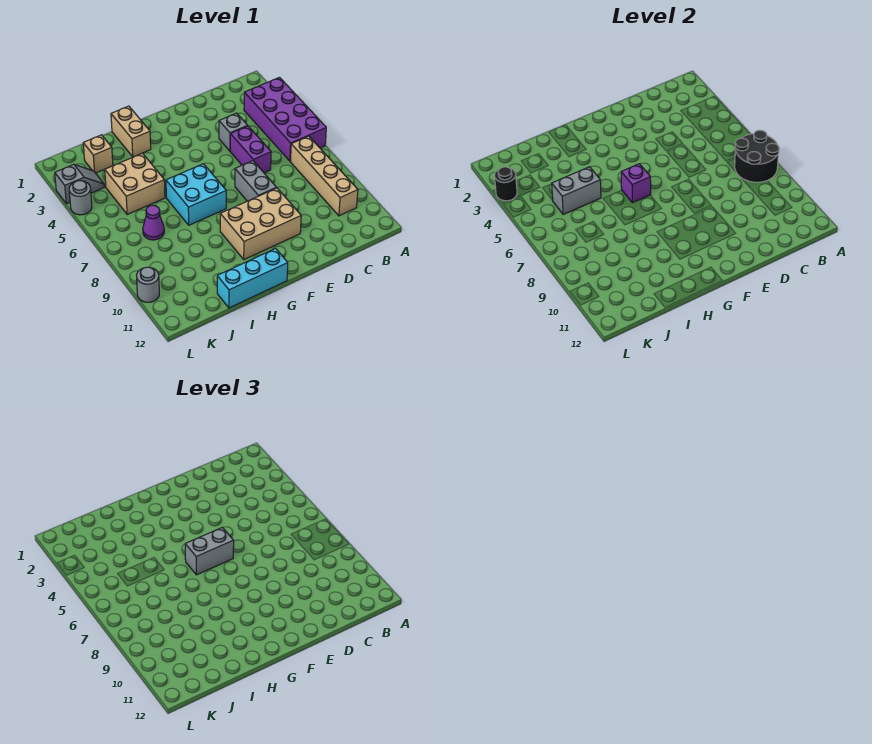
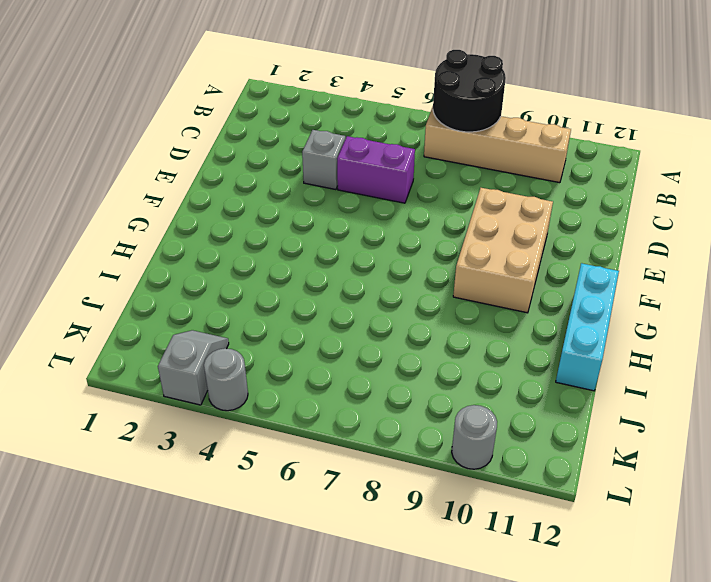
none -> purple brick A3:B6 level 1
none -> grey brick E7:E8 level 1
none -> cyan brick G6:H7 level 1

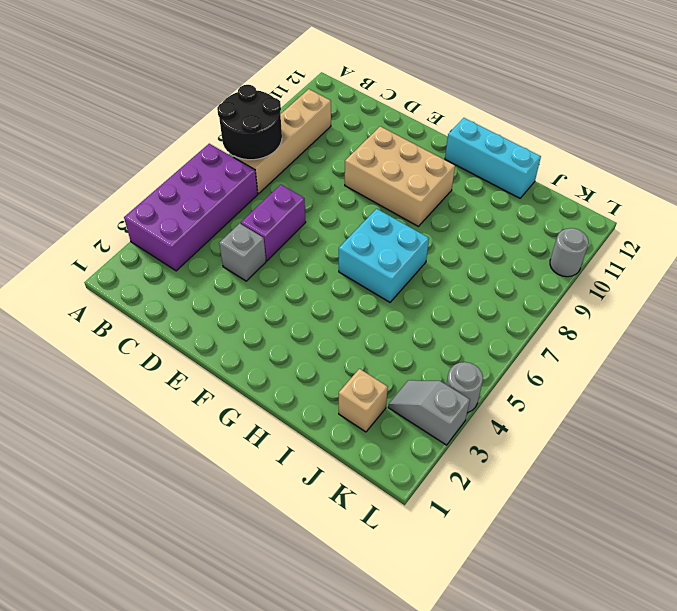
none -> grey brick E7:E8 level 1
none -> tan brick H1:H2 level 1
none -> tan brick I4:J5 level 1

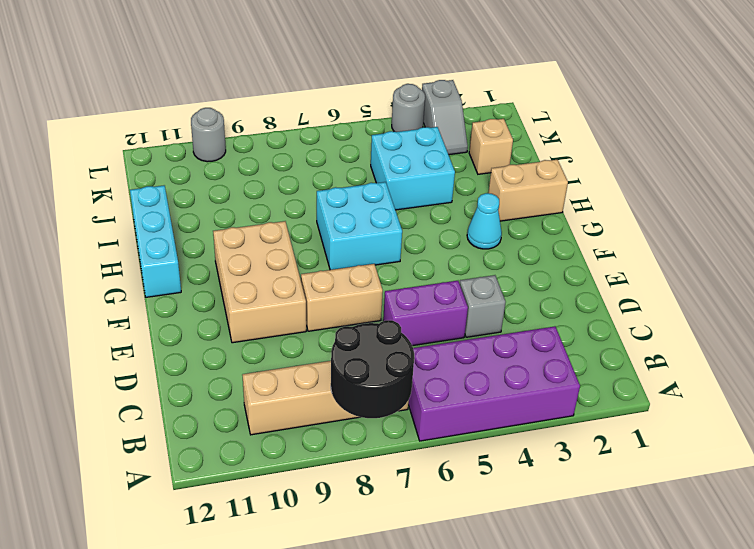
tan brick E7:E8 level 1 -> grey brick E7:E8 level 1
cyan cone G3 level 1 -> none
cyan brick I4:J5 level 1 -> tan brick I4:J5 level 1
none -> purple cone J7 level 1
none -> purple brick G6 level 2
none -> grey brick I5:J5 level 2

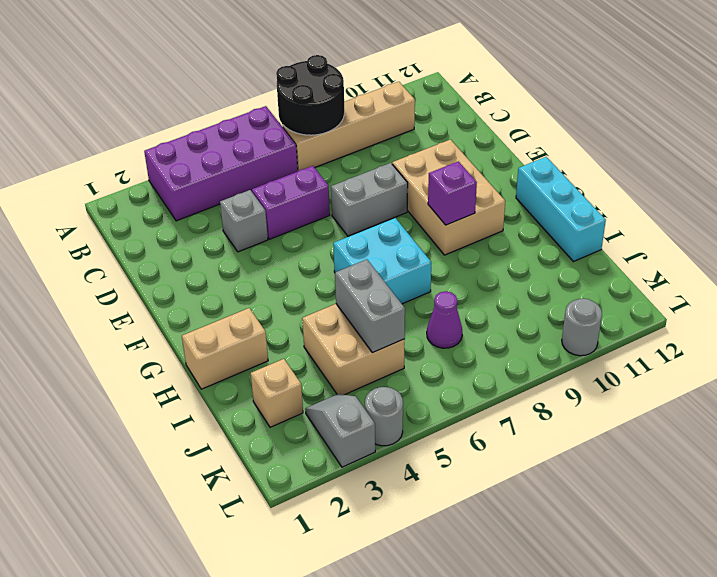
purple brick G9 level 2 -> purple brick G6 level 2
none -> black round brick L3 level 2
none -> grey brick F6:G6 level 3

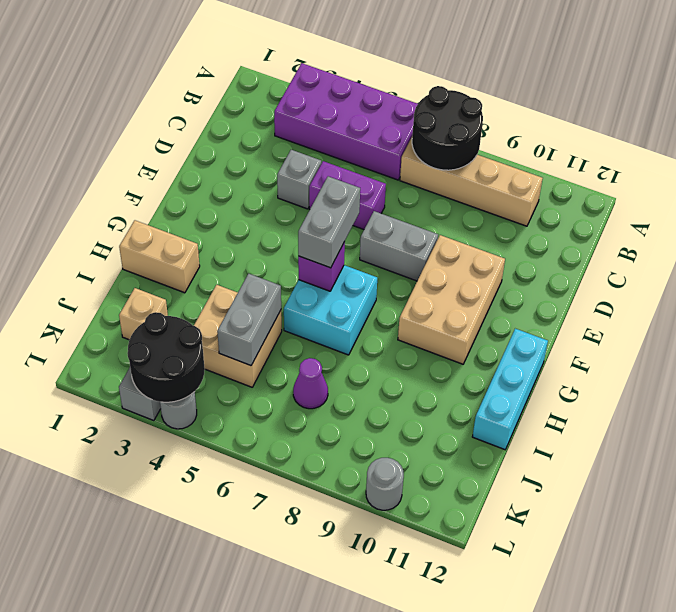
black round brick K3:L4 level 2 -> black round brick L3 level 2

